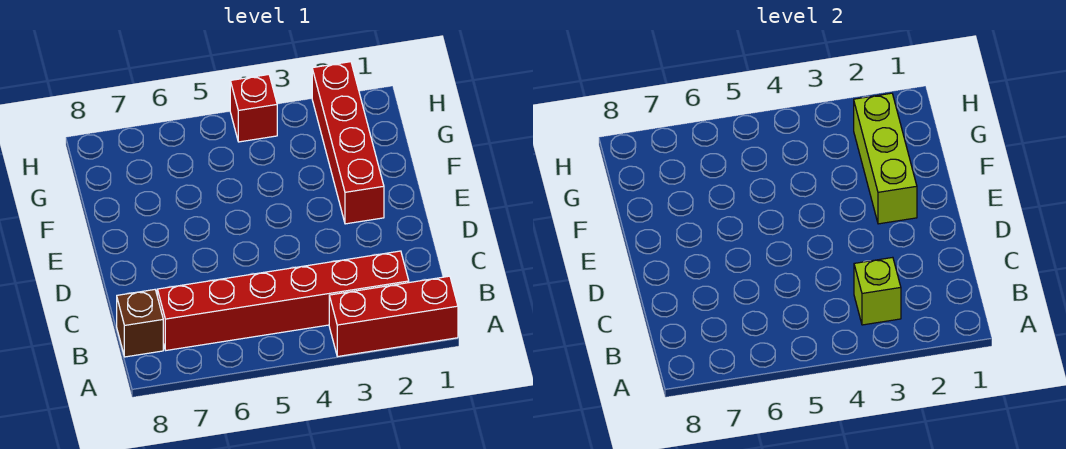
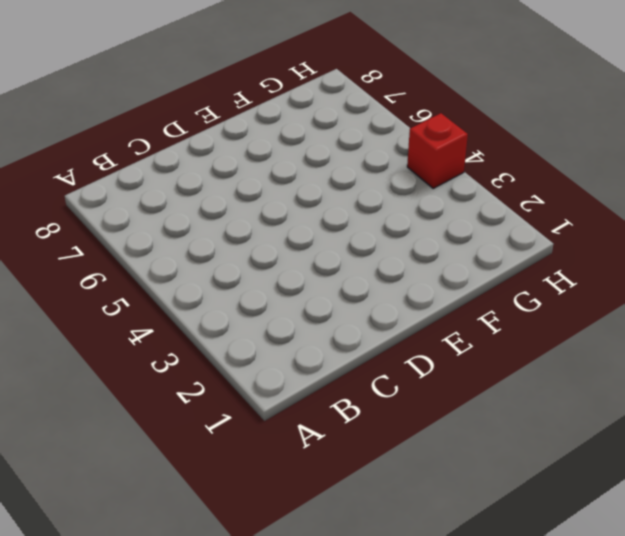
none -> red brick A1:A3 level 1
none -> red brick B2:B7 level 1

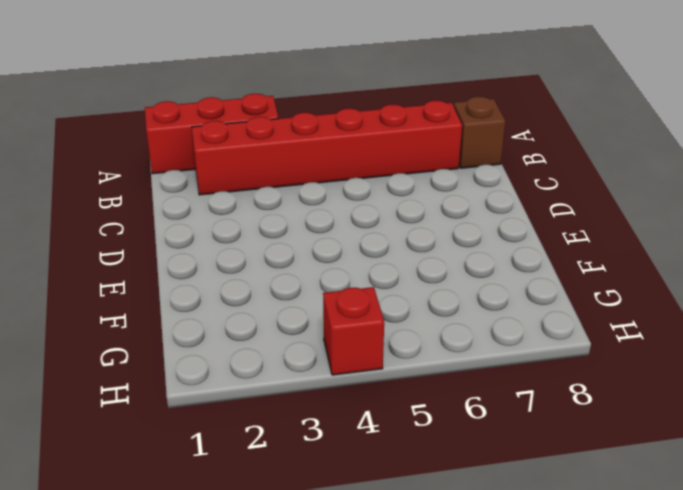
none -> red brick E2:H2 level 1
none -> lime brick B3 level 2

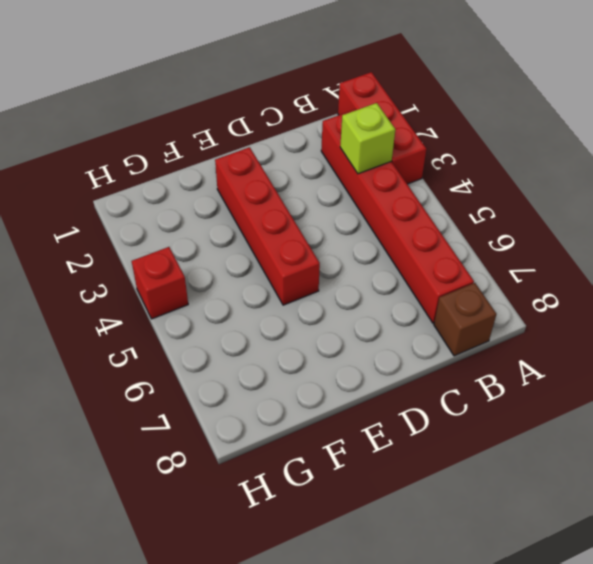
red brick E2:E5 level 1 -> red brick E2:H2 level 1
none -> lime brick E2:G2 level 2

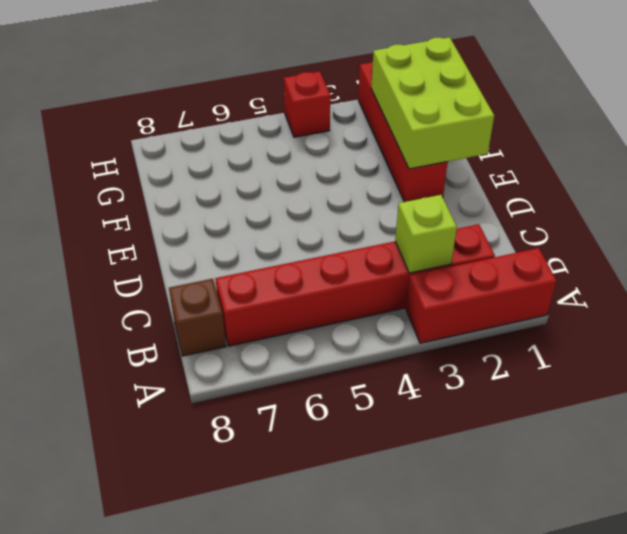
lime brick E1:G2 level 2 -> lime brick E2:G2 level 2

